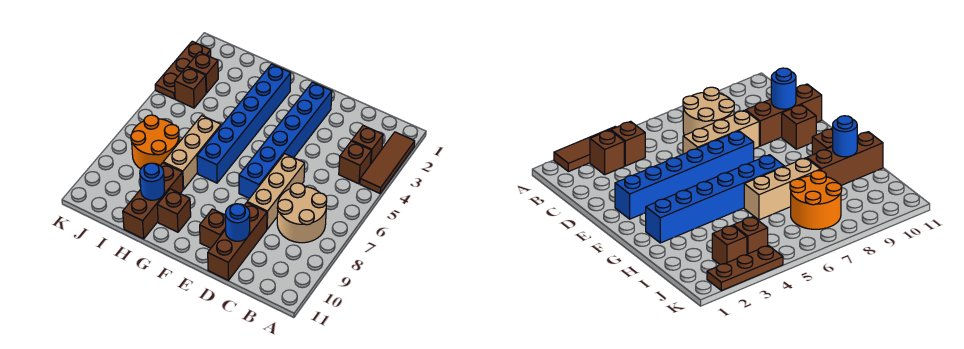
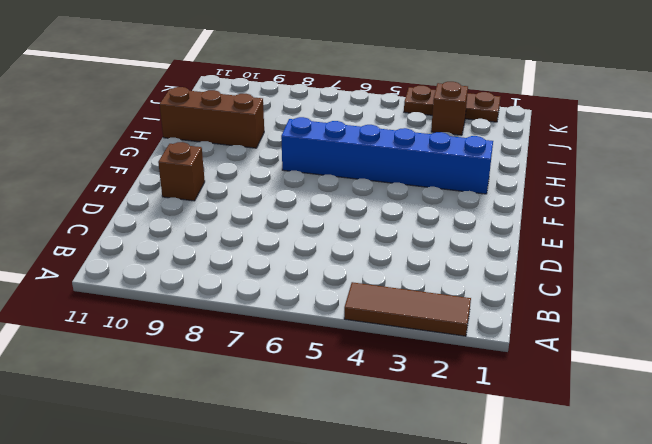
none -> brown brick B3 level 1
none -> brown brick B4 level 1
none -> tan round brick B7:C8 level 1

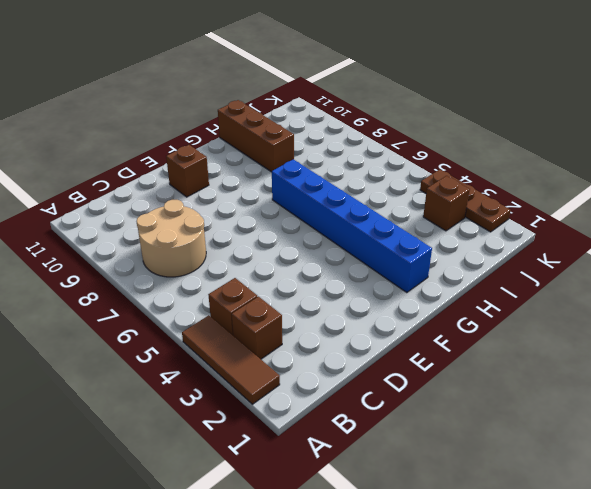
none -> tan brick D6:D8 level 1
none -> brown brick D9:D11 level 1
none -> blue brick E2:E7 level 1

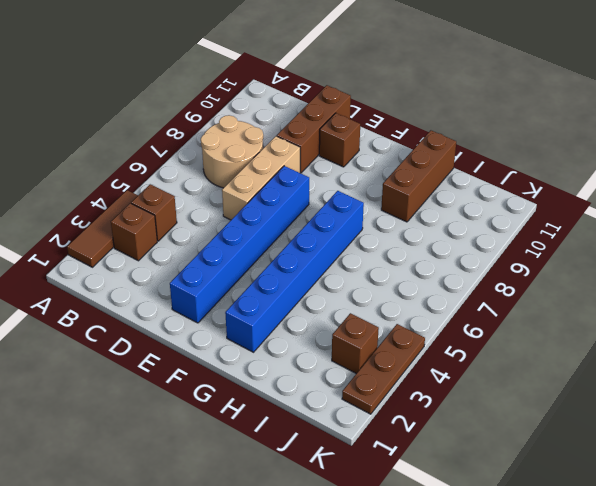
none -> brown brick G10 level 1
none -> tan brick H6:H8 level 1
none -> orange round brick I7:J8 level 1

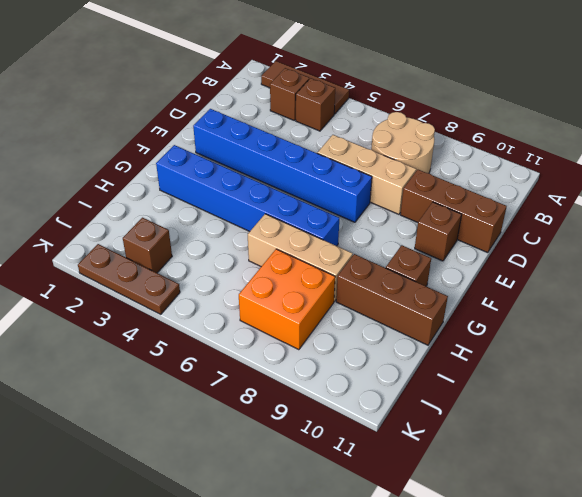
orange brick I7:J8 level 1 -> orange round brick I7:J8 level 1
none -> brown brick J4 level 1
none -> blue round brick D10 level 2
none -> blue round brick H10 level 2

